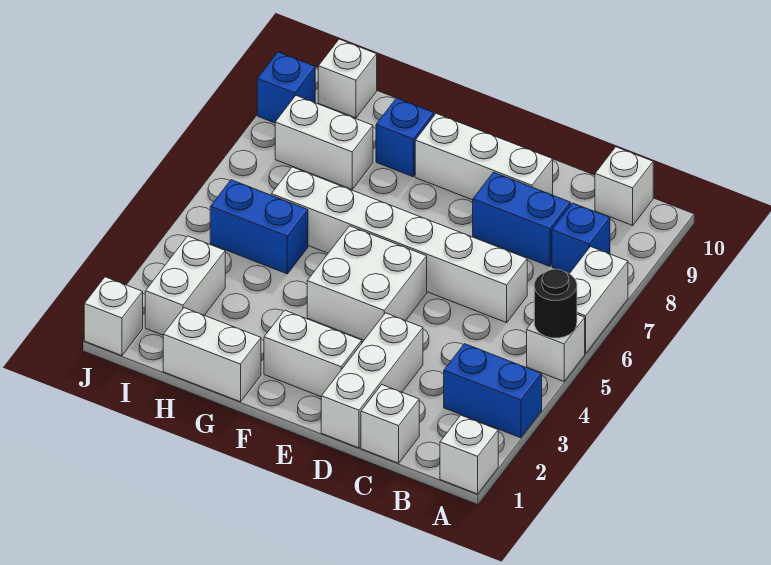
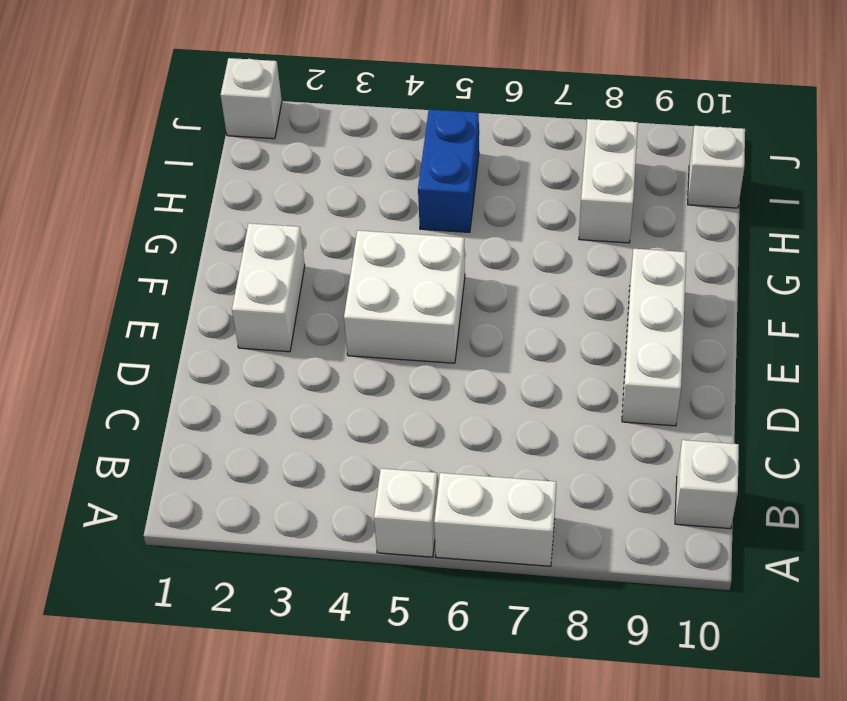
none -> white brick A1 level 1
none -> blue brick A3:B3 level 1
none -> blue brick B8 level 1

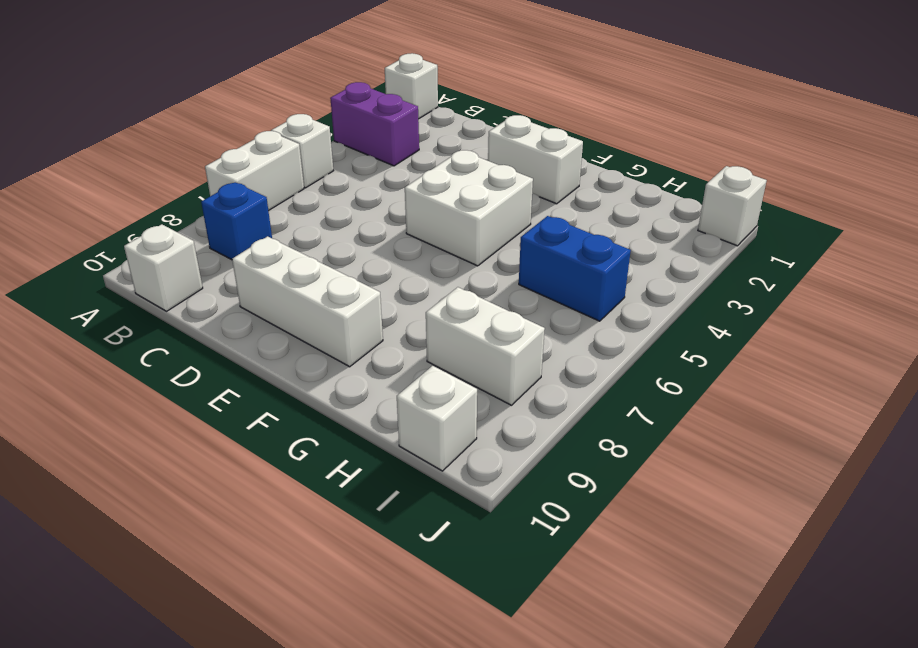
purple brick A3:B3 level 1 -> blue brick A3:B3 level 1
none -> white brick C1 level 1
none -> white brick C6:H6 level 1
none -> blue brick C8:D8 level 1

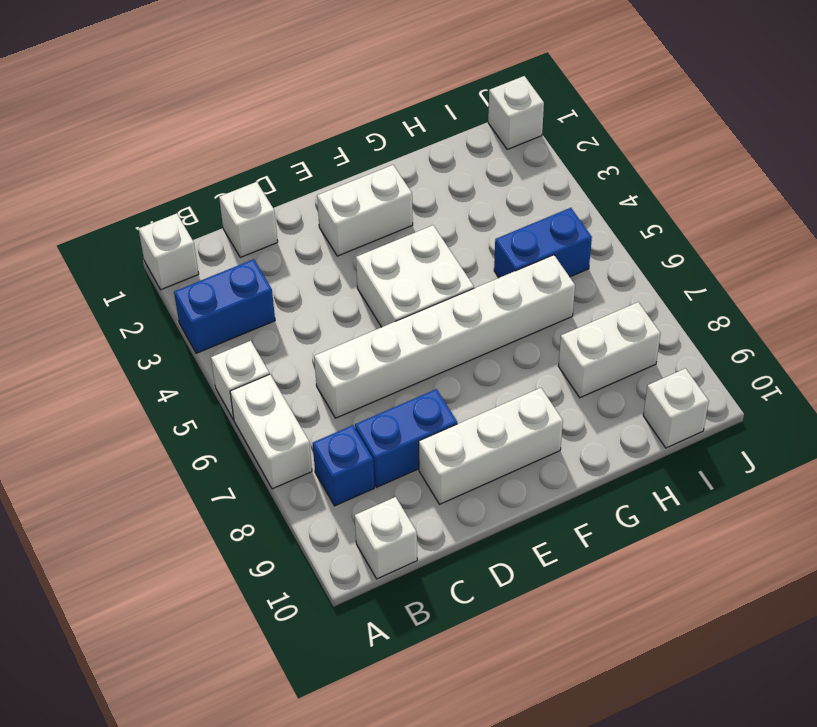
none -> white brick D1:D3 level 1
none -> white brick G1:H1 level 1
none -> blue brick G9 level 1

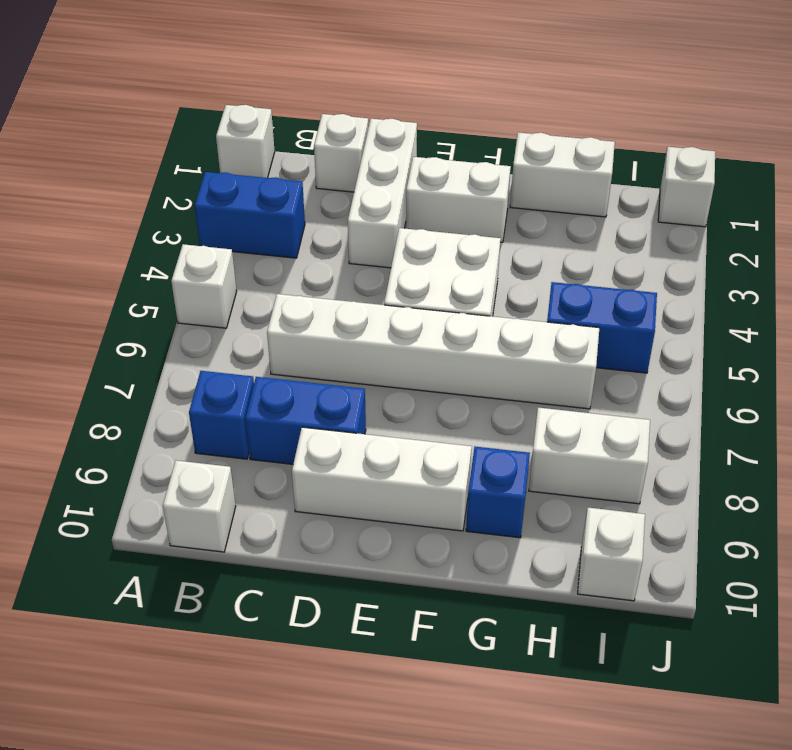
none -> white brick A6:A7 level 1
none -> white brick I2:I3 level 1
none -> blue brick J9 level 1

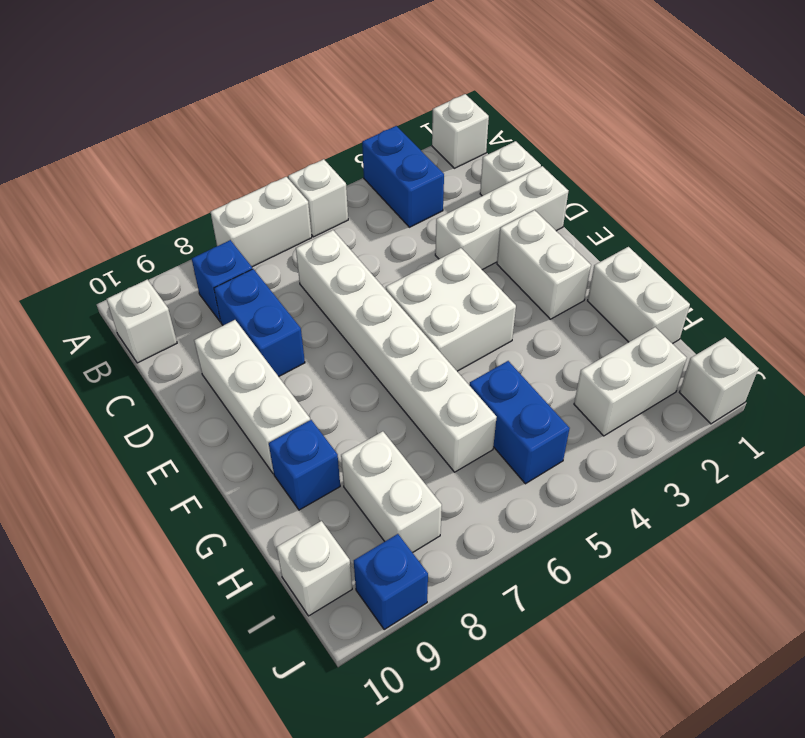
none -> black round brick A5 level 2

